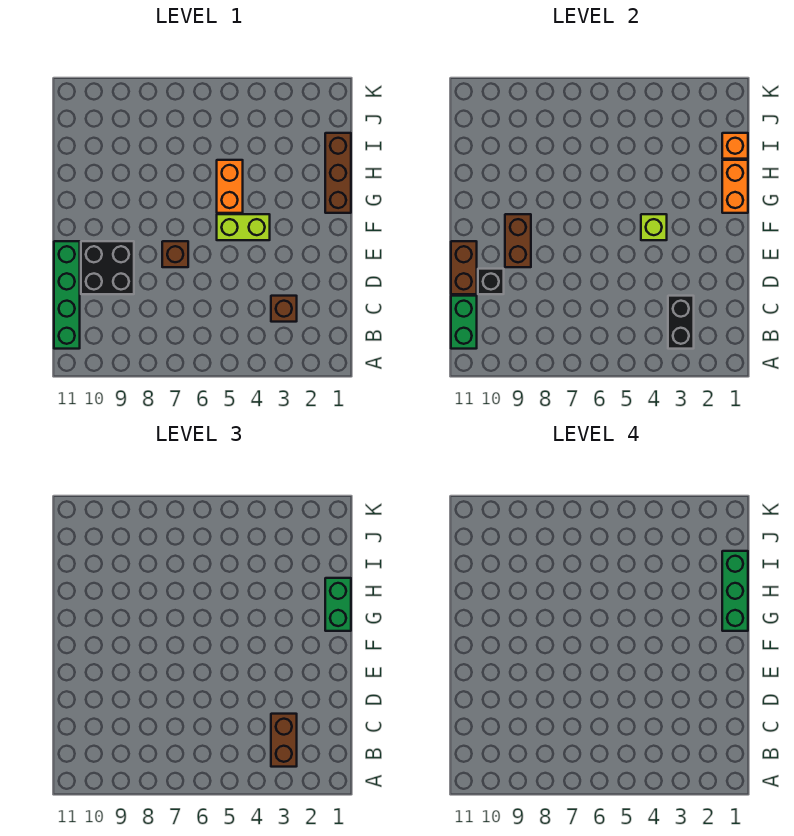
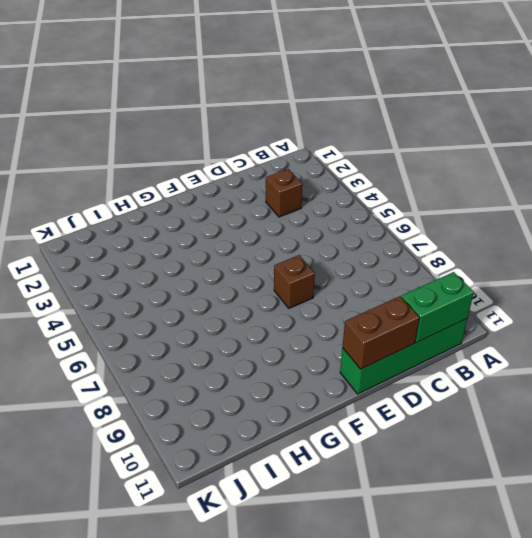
none -> black brick D9:E10 level 1
none -> lime brick F4:F5 level 1
none -> brown brick G1:I1 level 1

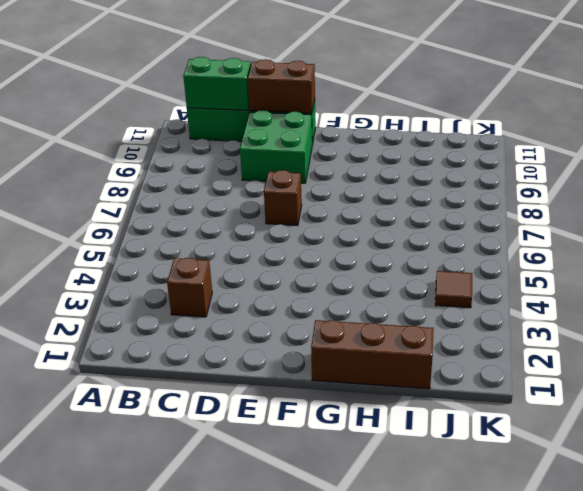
green brick D9:E10 level 1 -> black brick D9:E10 level 1
brown tile J4 level 1 -> none
none -> lime brick F4:F5 level 1
none -> orange brick G5:H5 level 1
none -> black brick B3:C3 level 2

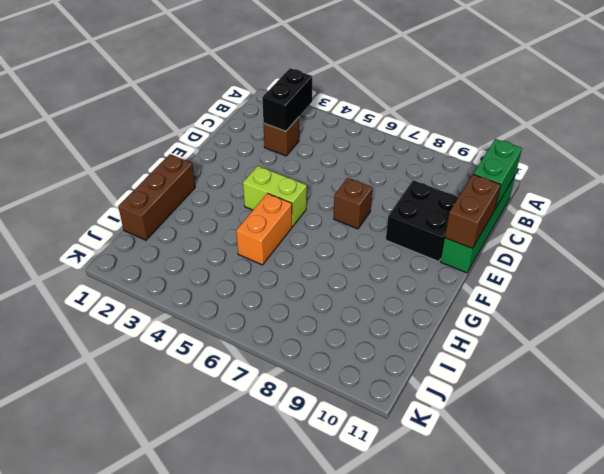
none -> black brick D10 level 2
none -> brown brick E9:F9 level 2
none -> lime brick F4 level 2

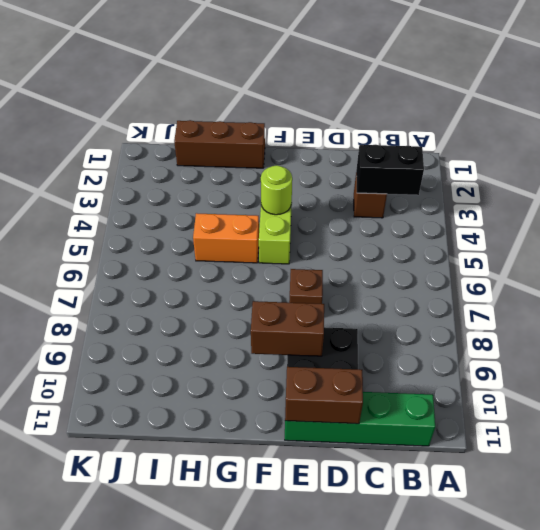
lime round brick F4 level 2 -> lime brick F4 level 2
none -> green brick B11:C11 level 2
none -> black brick D10 level 2
none -> orange brick G1:H1 level 2

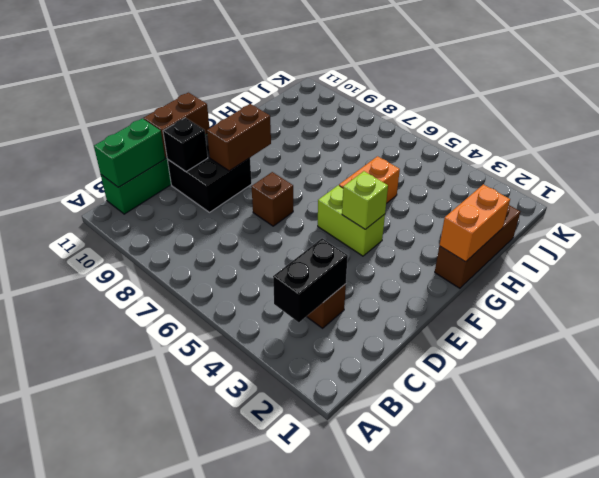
none -> orange brick I1 level 2
none -> brown brick B3:C3 level 3
none -> green brick G1:H1 level 3

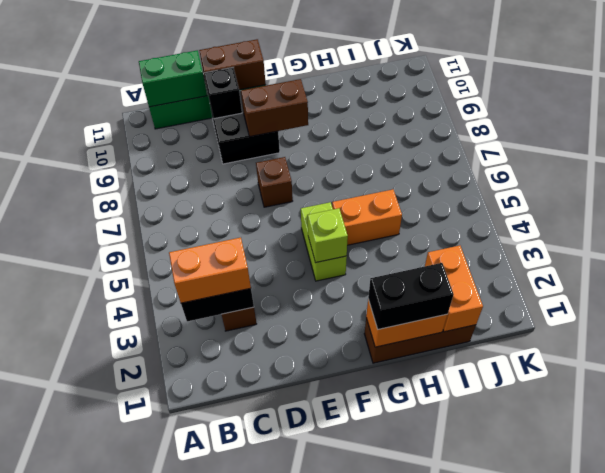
orange brick B3:C3 level 3 -> brown brick B3:C3 level 3
black brick G1:H1 level 3 -> green brick G1:H1 level 3
orange brick I1:I2 level 2 -> orange brick I1 level 2
none -> green brick G1:I1 level 4

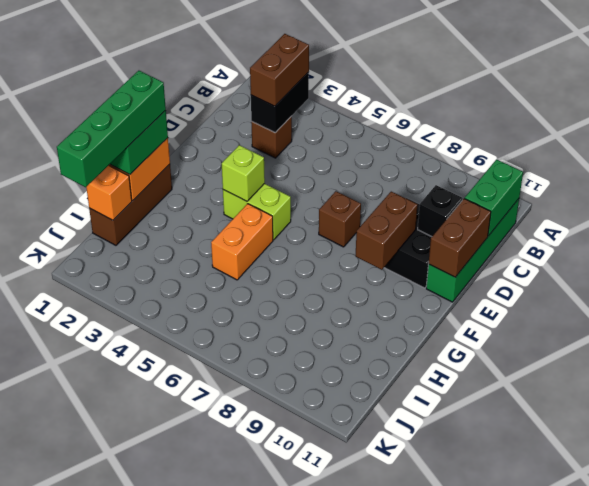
green brick G1:J1 level 4 -> green brick G1:I1 level 4

